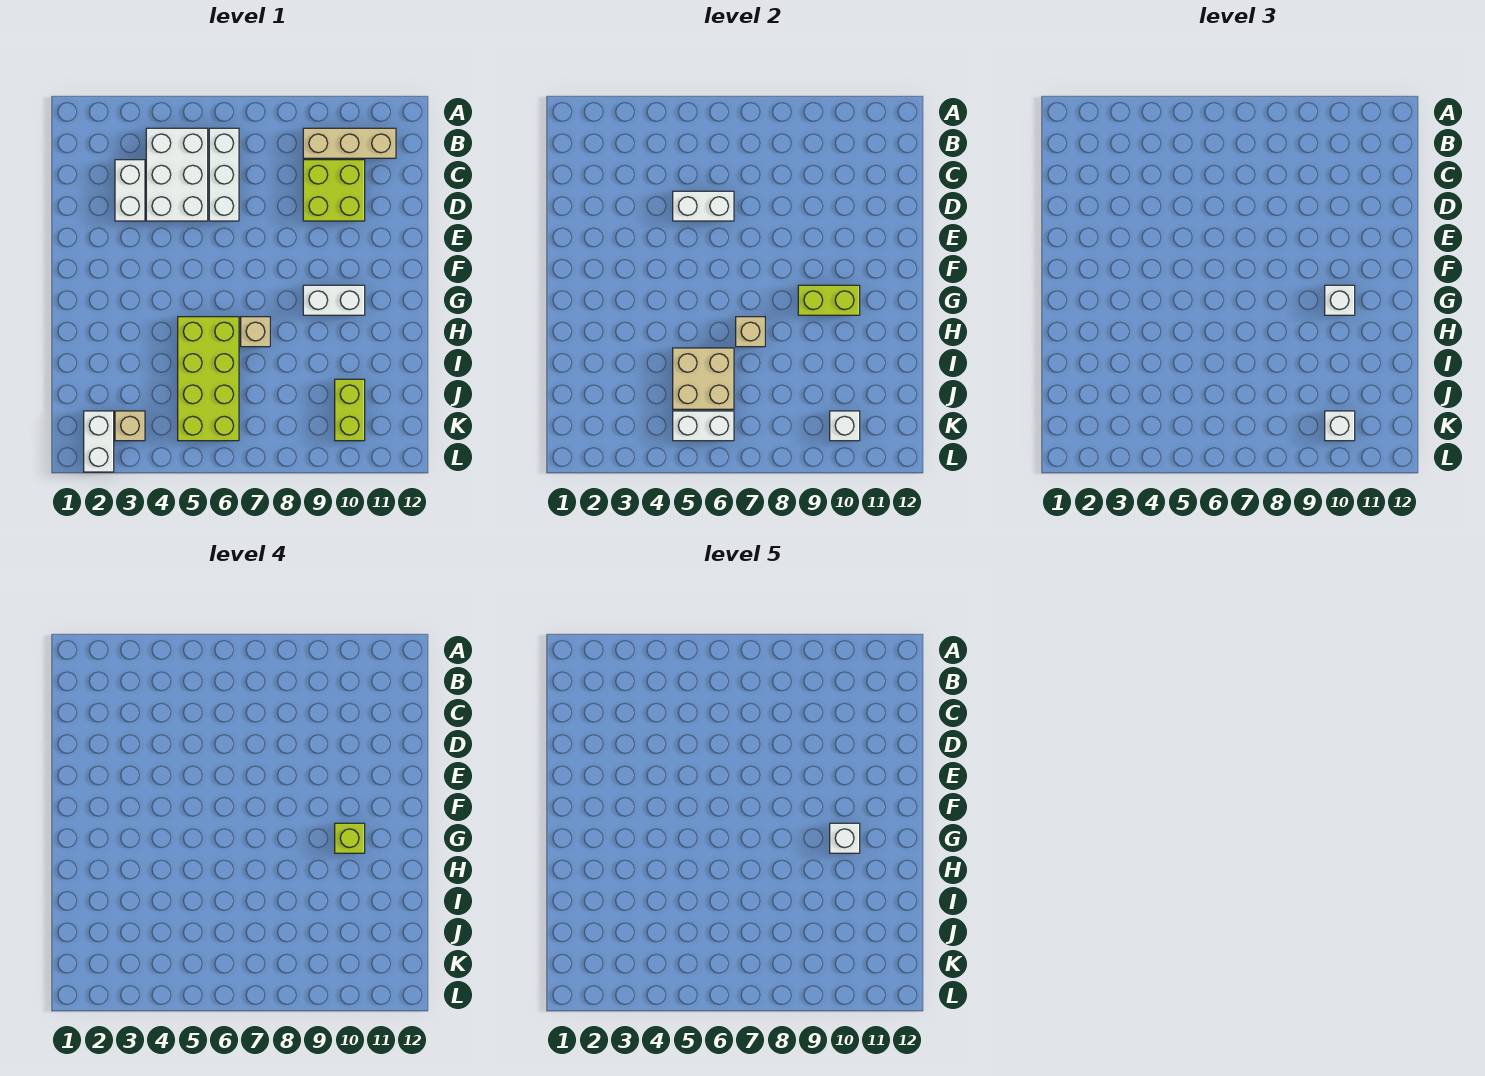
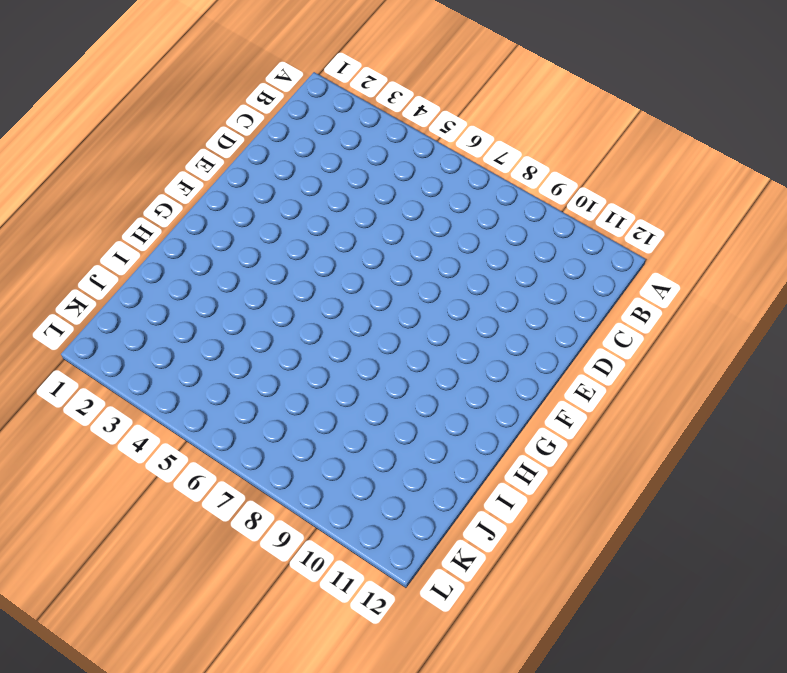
none -> white brick B4:D5 level 1
none -> white brick B6:D6 level 1
none -> tan brick B9:B11 level 1

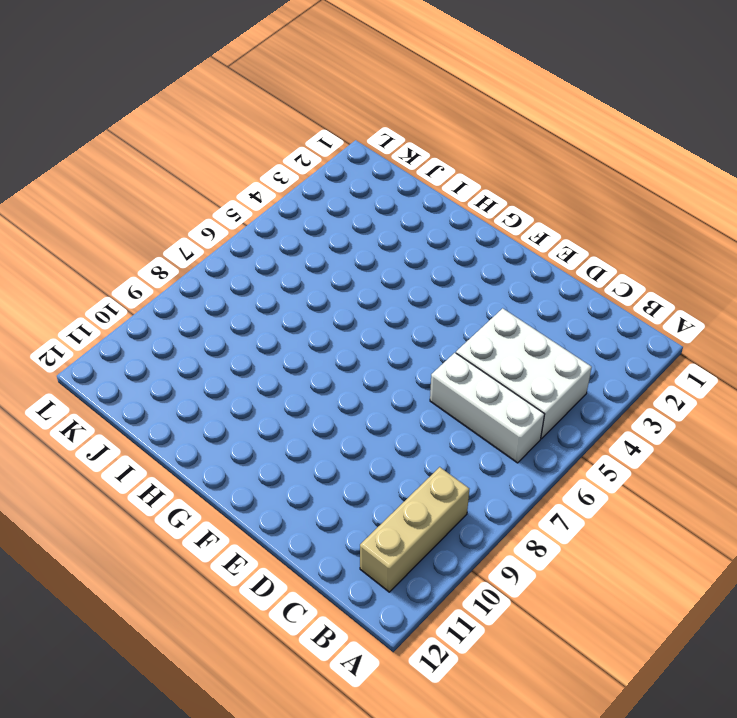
none -> white brick C3:D3 level 1
none -> lime brick C9:D10 level 1
none -> white brick G9:G10 level 1

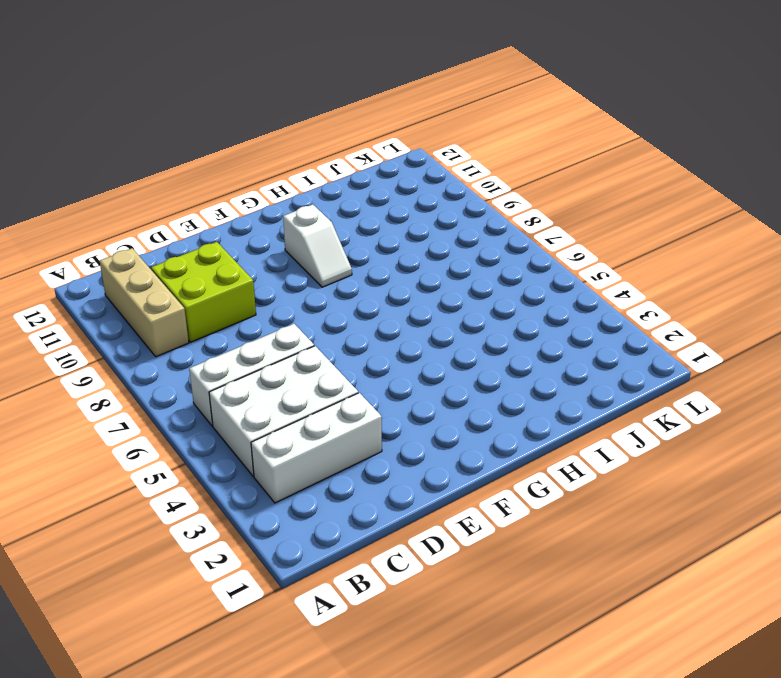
white brick B3:D3 level 1 -> white brick C3:D3 level 1
white slope G9:G10 level 1 top 10 -> white brick G9:G10 level 1
none -> lime brick H5:K6 level 1
none -> tan brick H7 level 1
none -> lime brick J10:K10 level 1

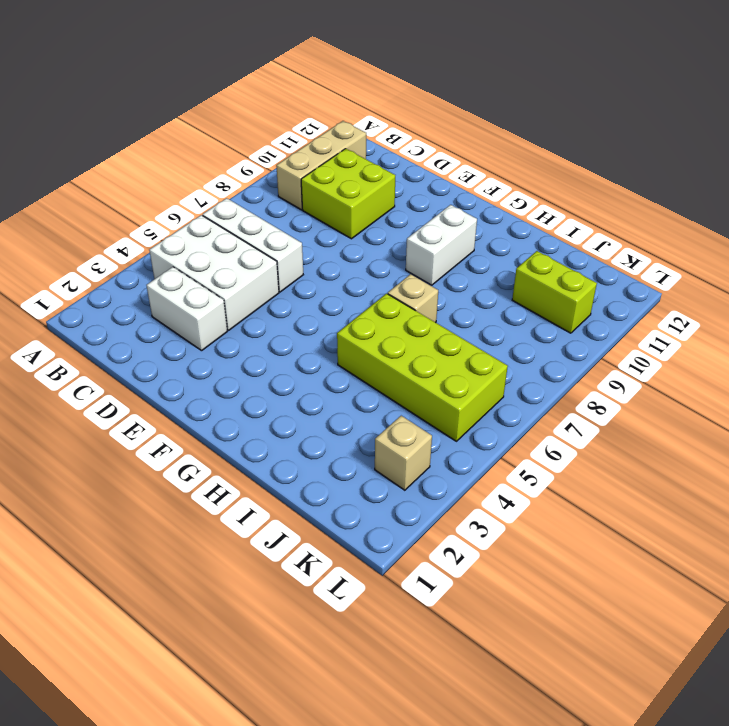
none -> white brick K2:L2 level 1
none -> white brick D5:D6 level 2
none -> lime brick G9:G10 level 2

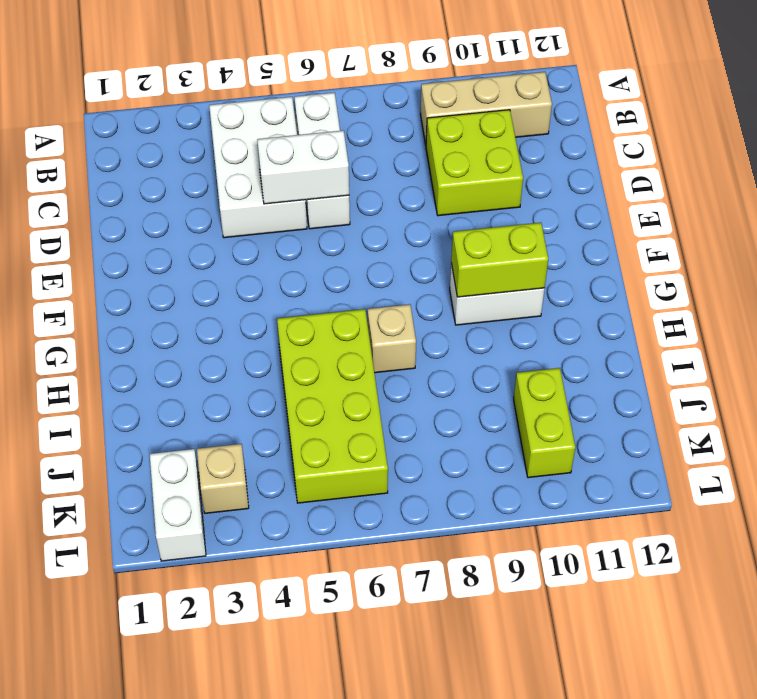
none -> white brick C3:D3 level 1
none -> tan brick H7 level 2
none -> tan brick I5:J6 level 2

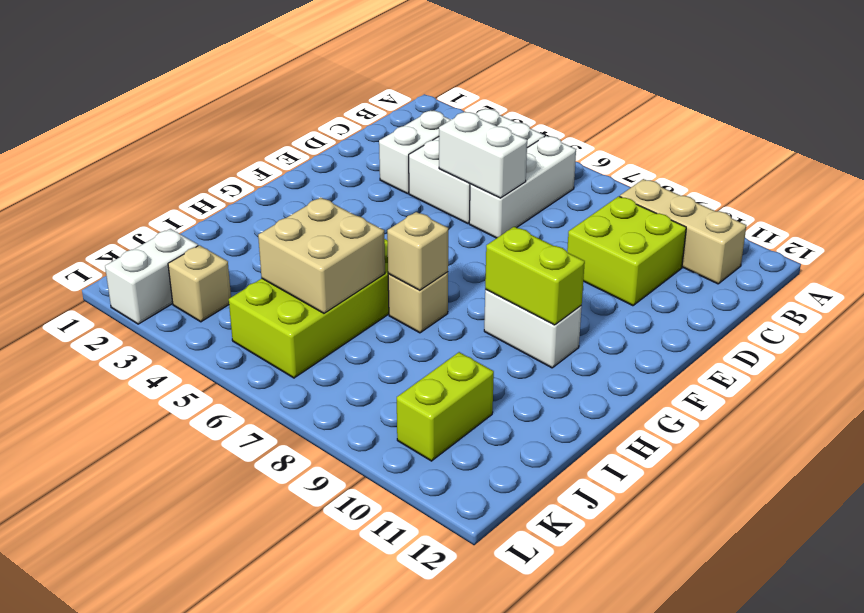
none -> white brick K5:K6 level 2
none -> white brick K10 level 2
none -> white brick G10 level 3

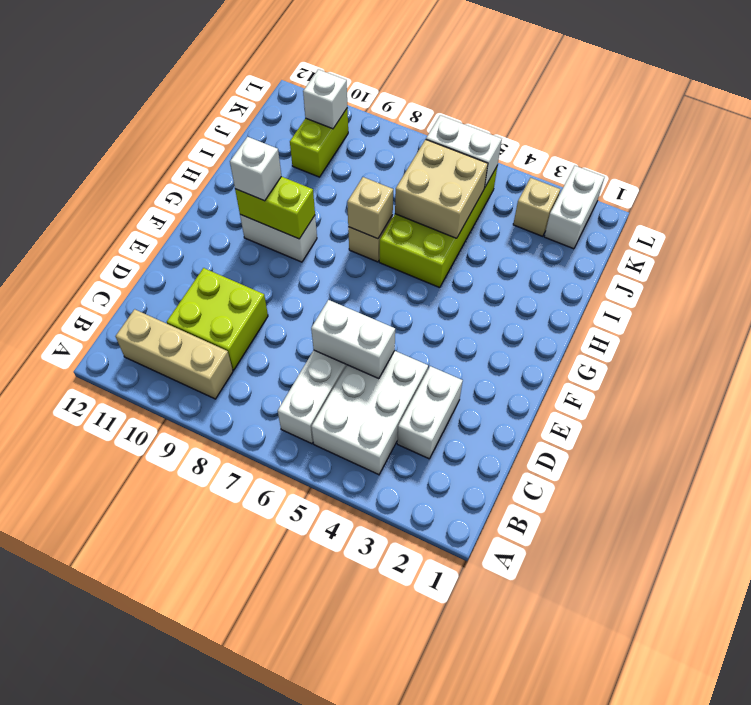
none -> white brick K10 level 3
none -> lime brick G10 level 4
none -> white brick G10 level 5

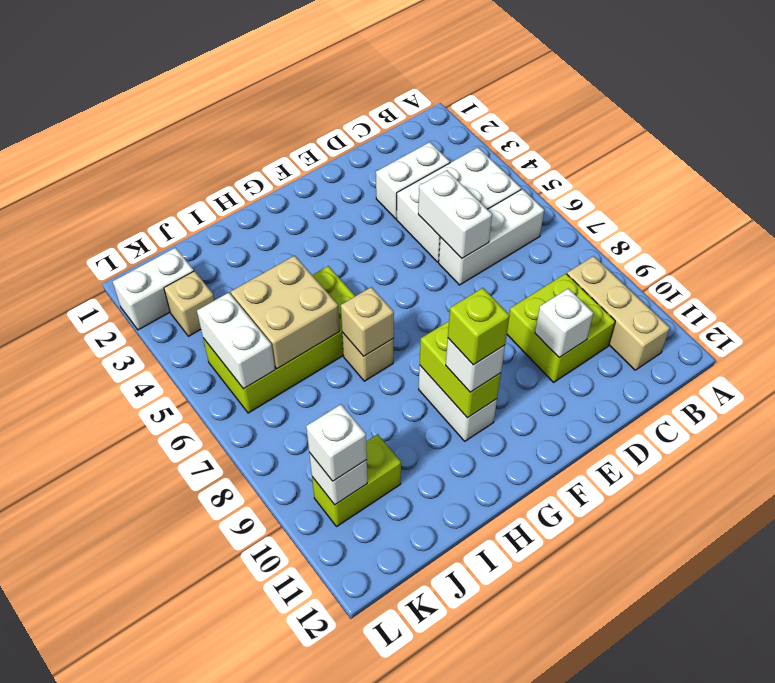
white brick D10 level 2 -> white brick G10 level 5

